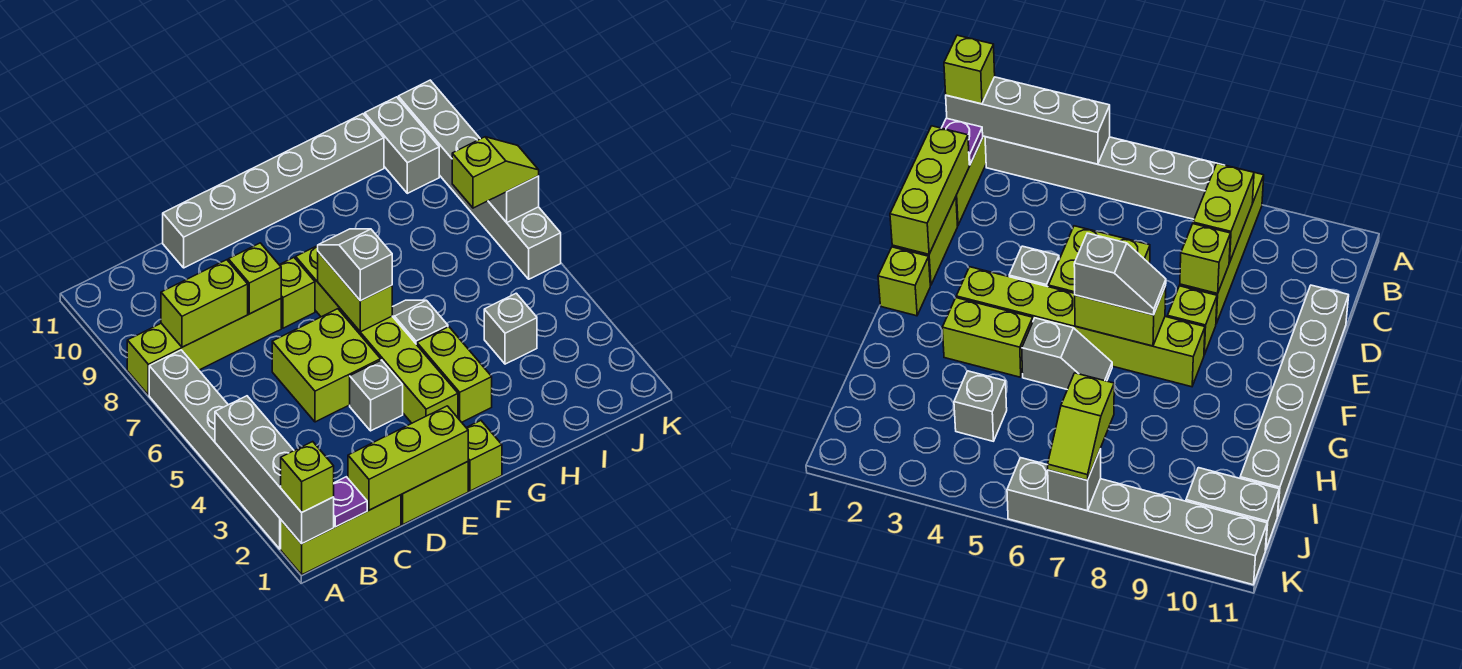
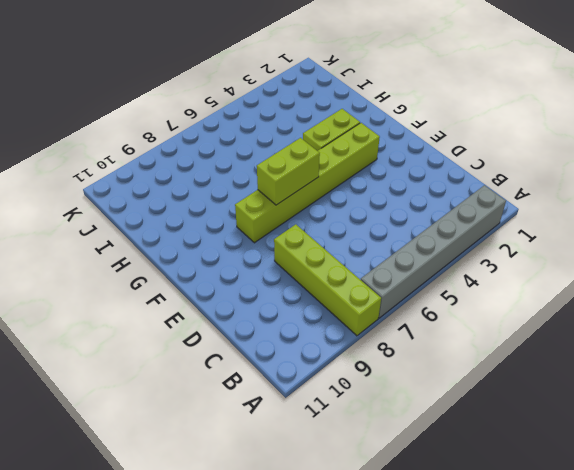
none -> lime brick A1:C1 level 1
none -> lime brick D1:E1 level 1
none -> lime brick D5:E6 level 1

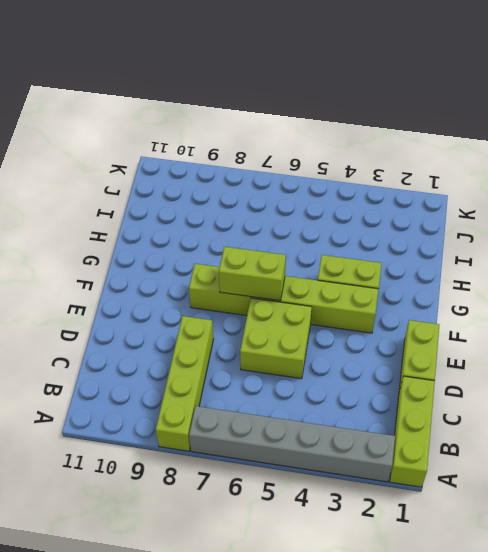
none -> grey brick D11:I11 level 1
none -> grey brick E4 level 1
none -> lime brick E8 level 1

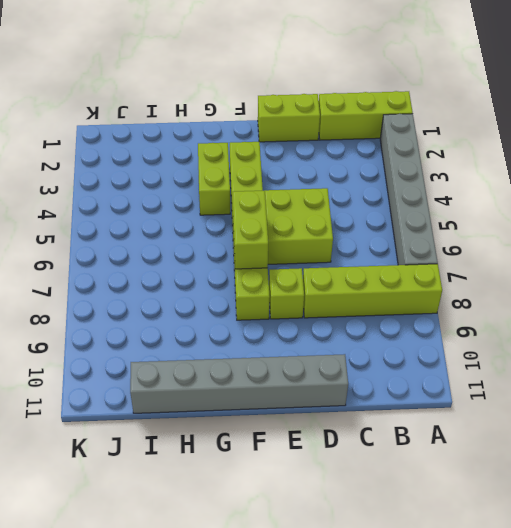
none -> grey brick E4 level 1
none -> lime brick F1 level 1
none -> grey slope G5:G6 level 1 top 5

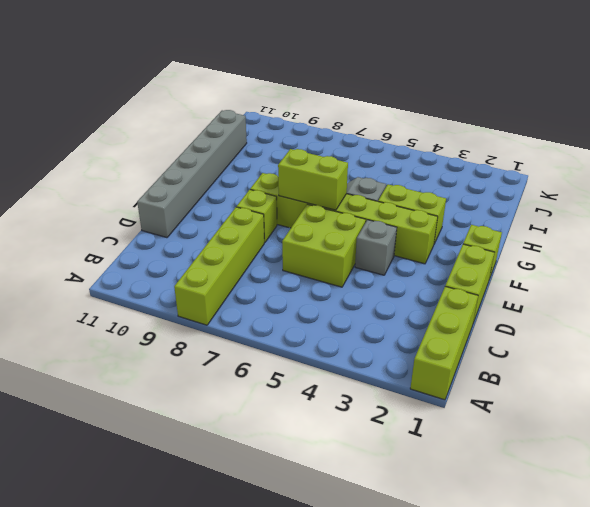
none -> grey brick A2:A7 level 1
none -> grey brick I4 level 1
none -> grey brick J10:J11 level 1

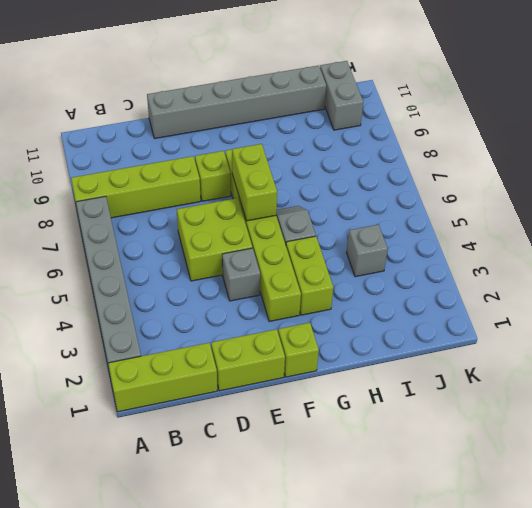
none -> grey brick K6:K11 level 1
none -> grey brick A1:A4 level 2
none -> purple plate B1 level 2

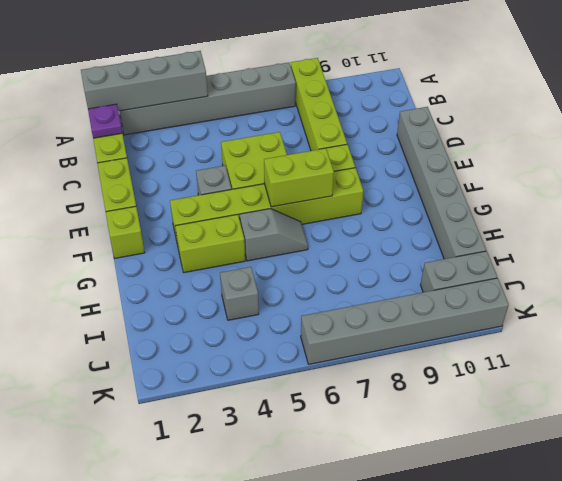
none -> lime brick B8:C8 level 2
none -> lime brick C1:E1 level 2
none -> lime brick D8 level 2

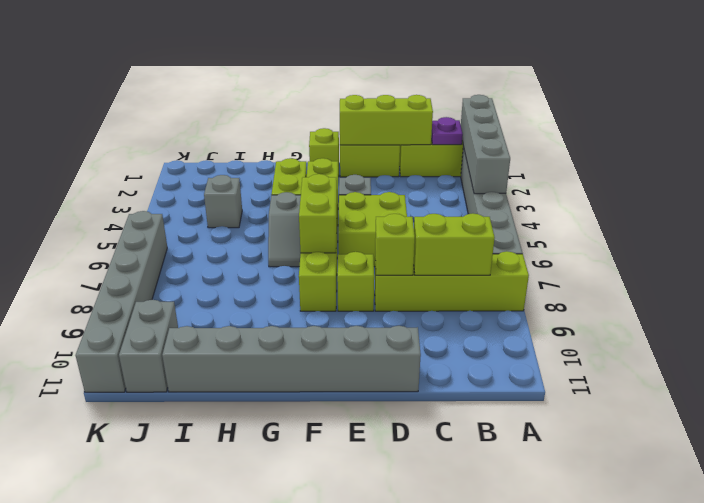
none -> grey brick K7 level 2
none -> lime brick A1 level 3
none -> grey slope F6:F7 level 3 top 6

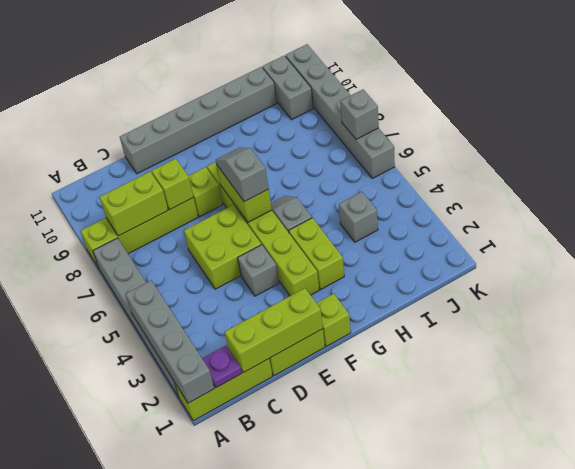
none -> lime brick A1 level 3
none -> lime slope J7:K7 level 3 top J

